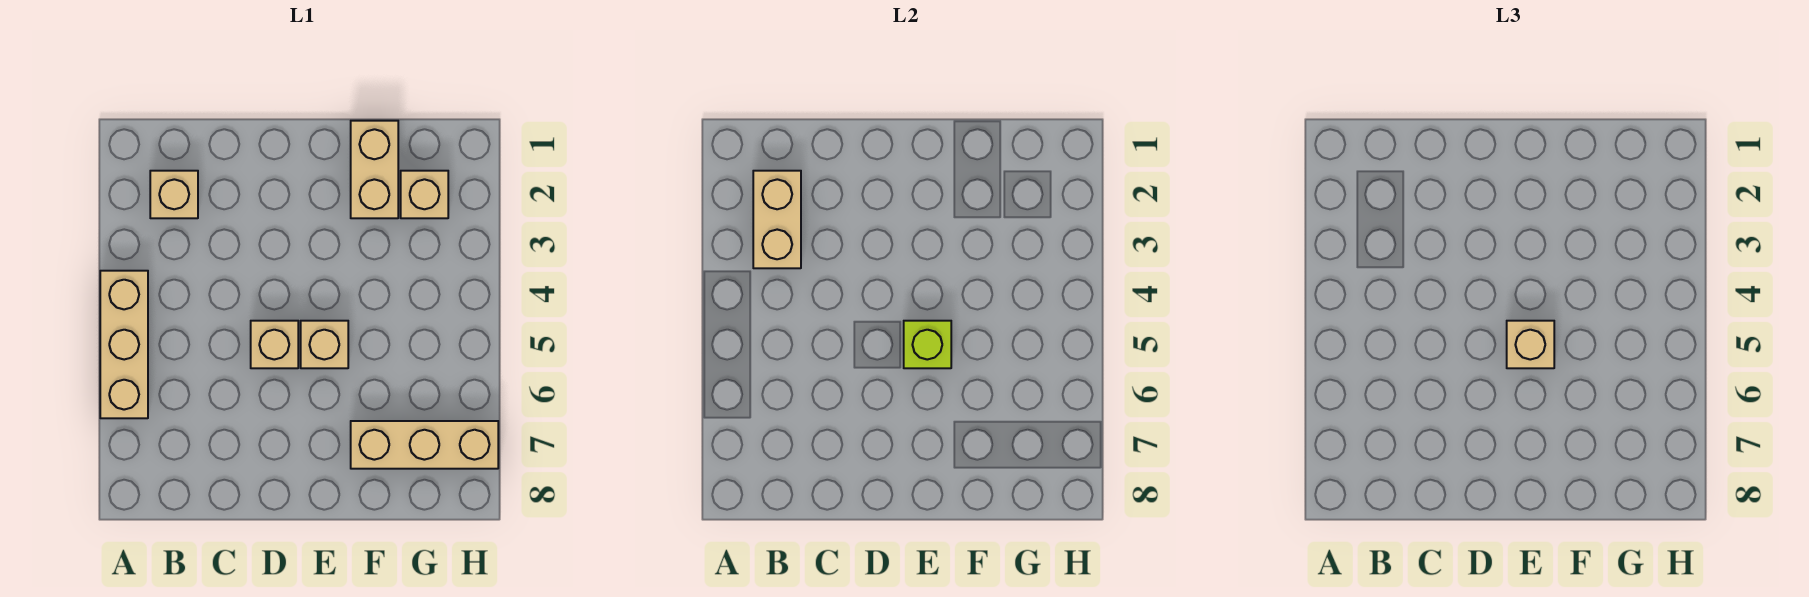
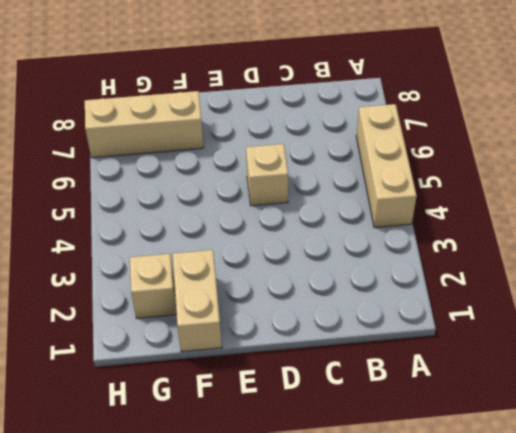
none -> tan brick B2 level 1
none -> tan brick E5 level 1

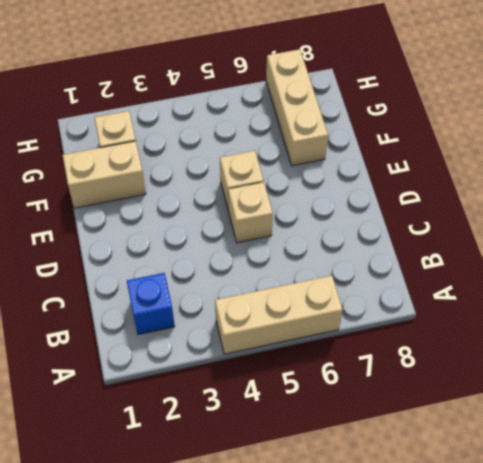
blue brick B2 level 1 -> tan brick B2 level 1
none -> tan brick B2:B3 level 2
none -> lime brick E5 level 2

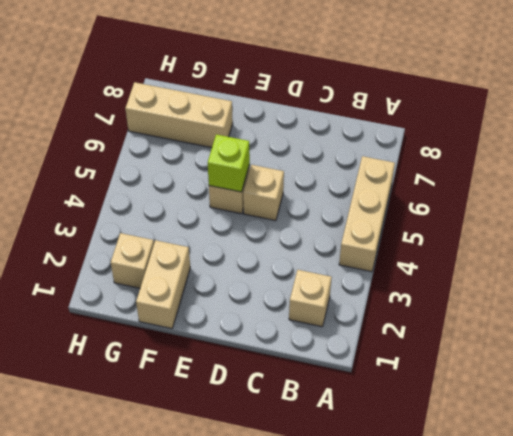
none -> tan brick B2:B3 level 2
none -> tan brick E5 level 3

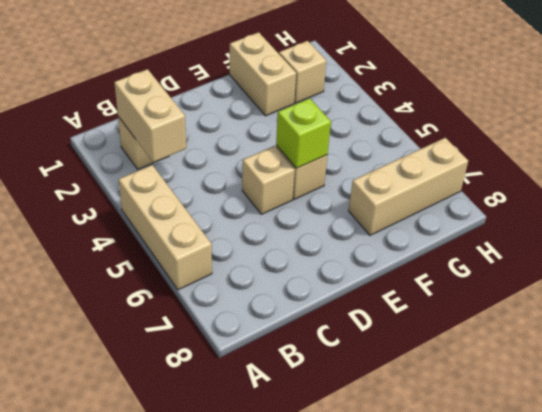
none -> tan brick E5 level 3

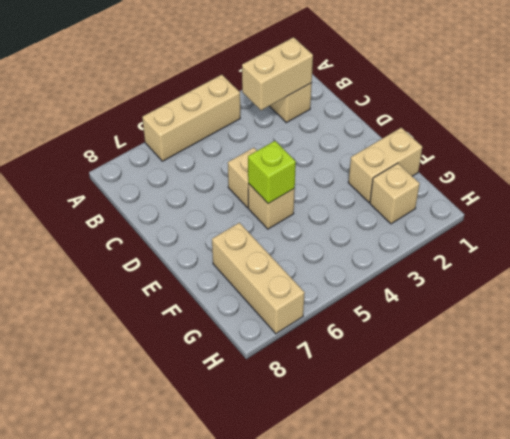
none -> tan brick E5 level 3

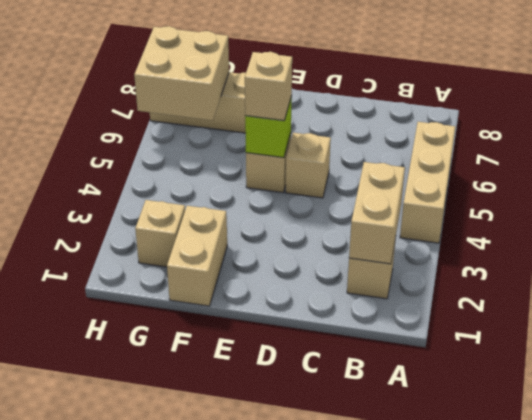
tan brick G6:H7 level 2 -> none

